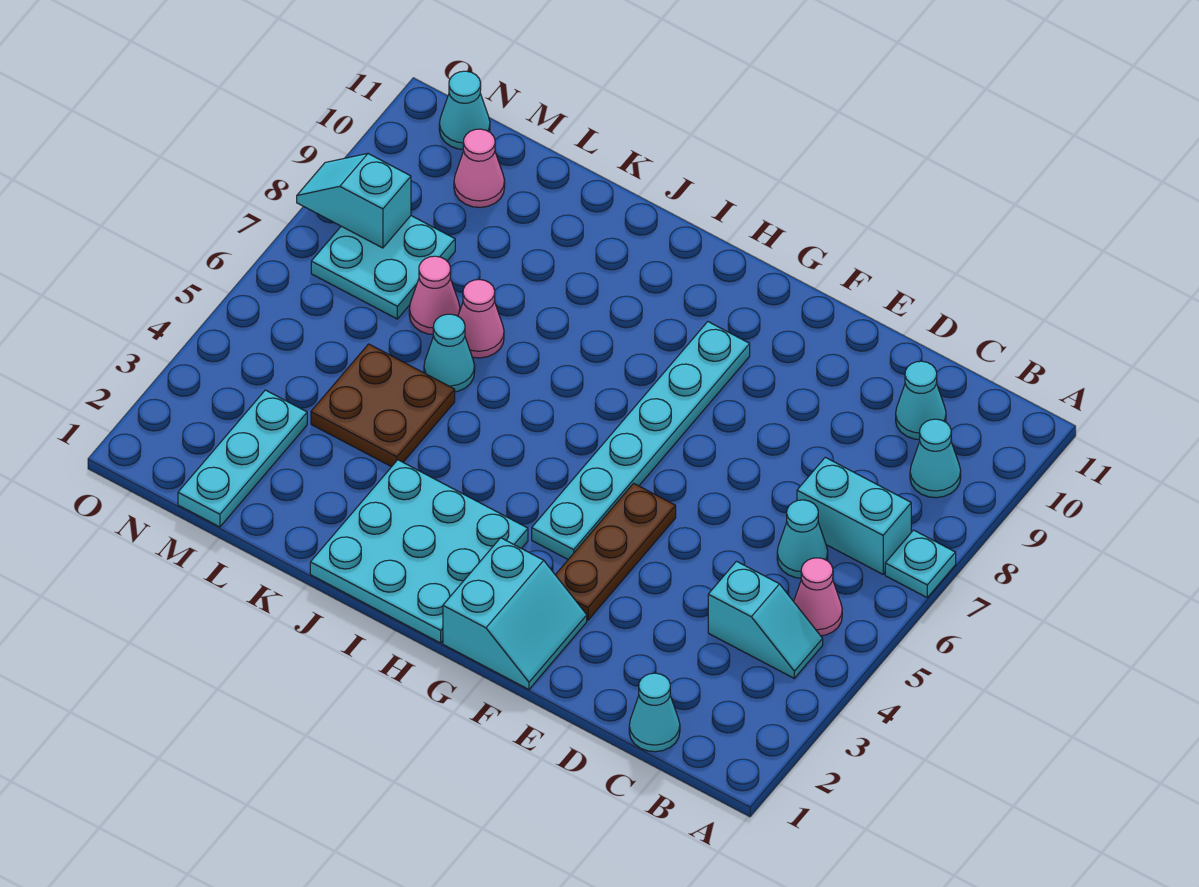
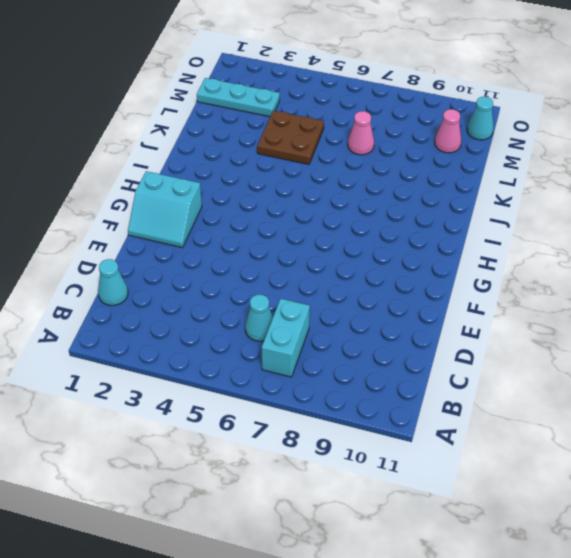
none -> cyan plate A7 level 1
none -> cyan slope B4:C4 level 1 top C
none -> pink cone B5 level 1

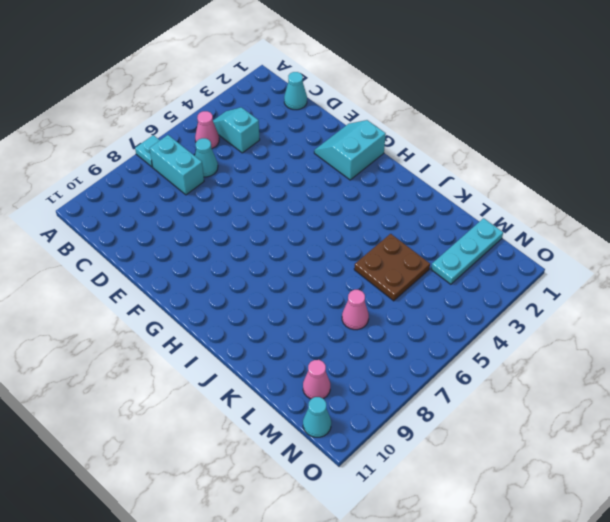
none -> cyan cone B9 level 1
none -> cyan cone C10 level 1
none -> brown plate F3:F5 level 1

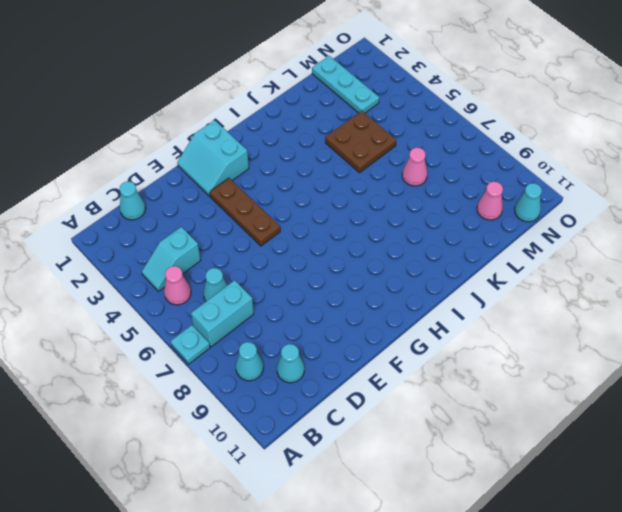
none -> cyan plate G4:G9 level 1
none -> cyan plate H1:J3 level 1
none -> cyan cone K6 level 1

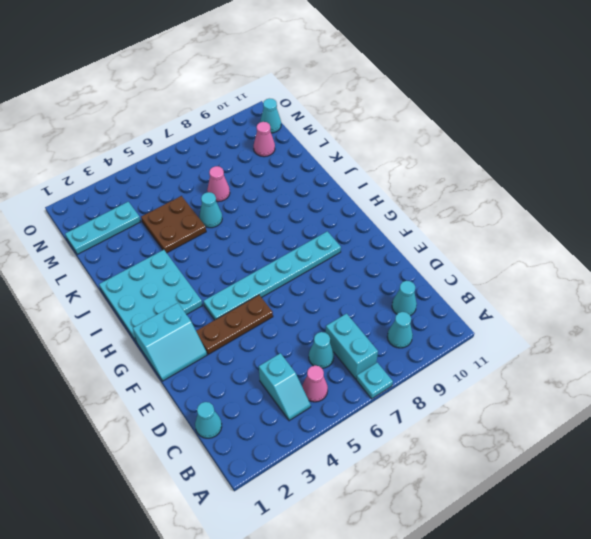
none -> pink cone K7 level 1
none -> cyan plate M7:N8 level 1
none -> cyan slope N8:O8 level 2 top N

